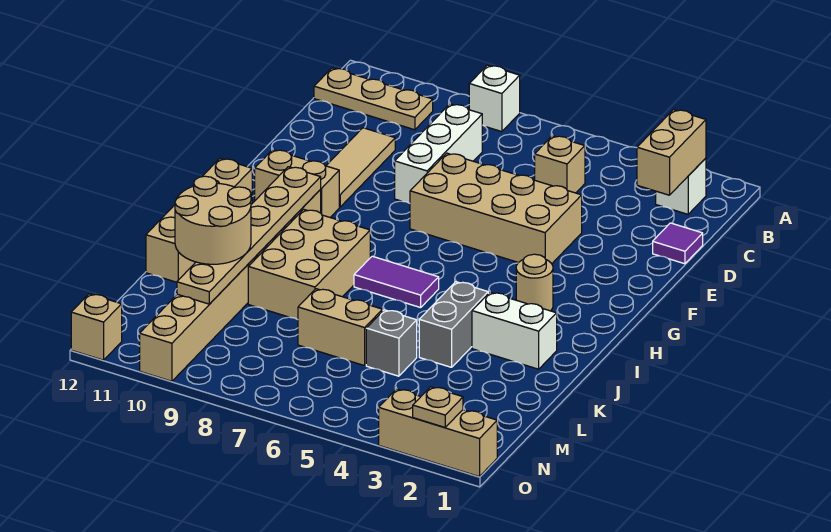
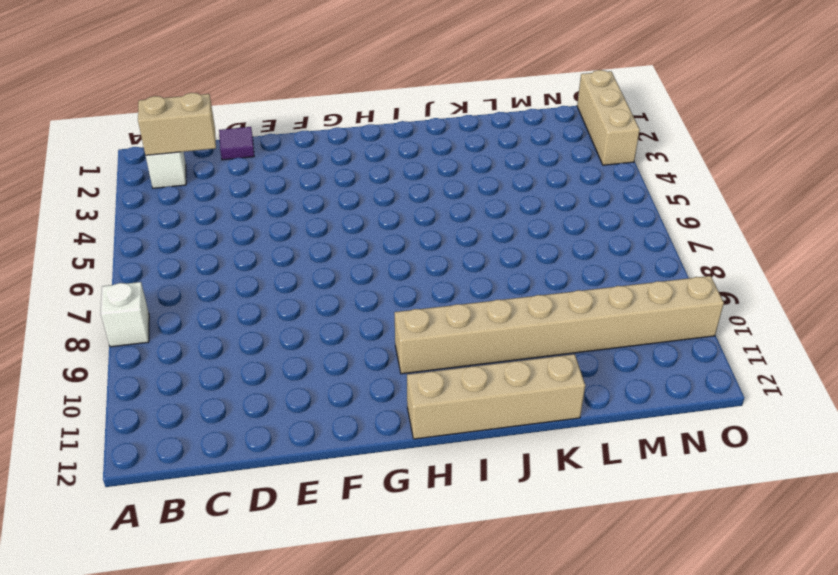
none -> tan plate B10:B12 level 1
none -> tan brick C5 level 1
none -> white brick C8:E8 level 1

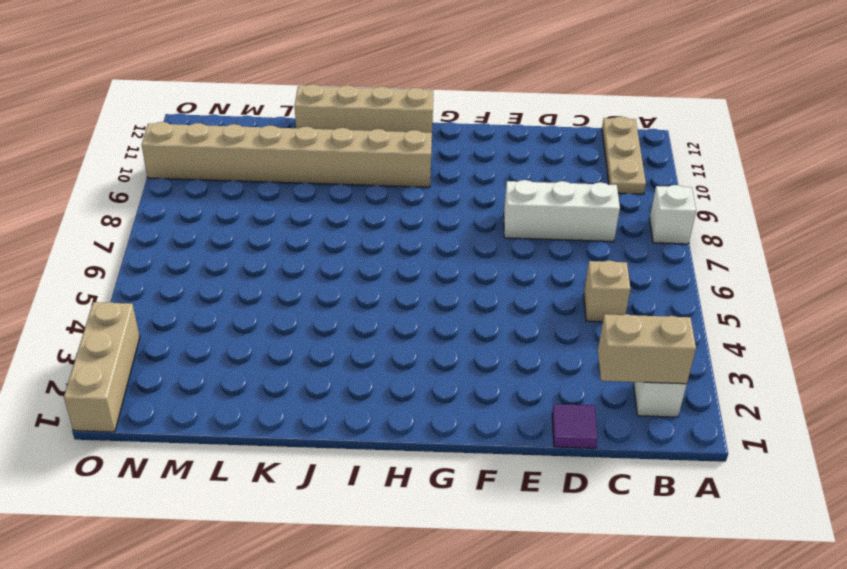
none -> tan tile D10:F10 level 1
none -> tan brick E4:F7 level 1
none -> tan brick G10:G11 level 1

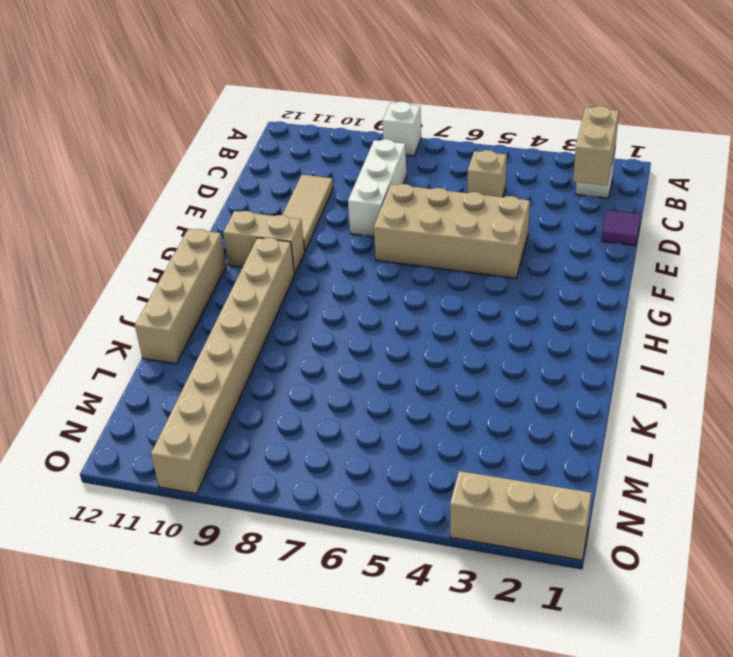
none -> tan plate B10:B12 level 1
none -> tan round brick H3 level 1
none -> purple tile I6:I7 level 1

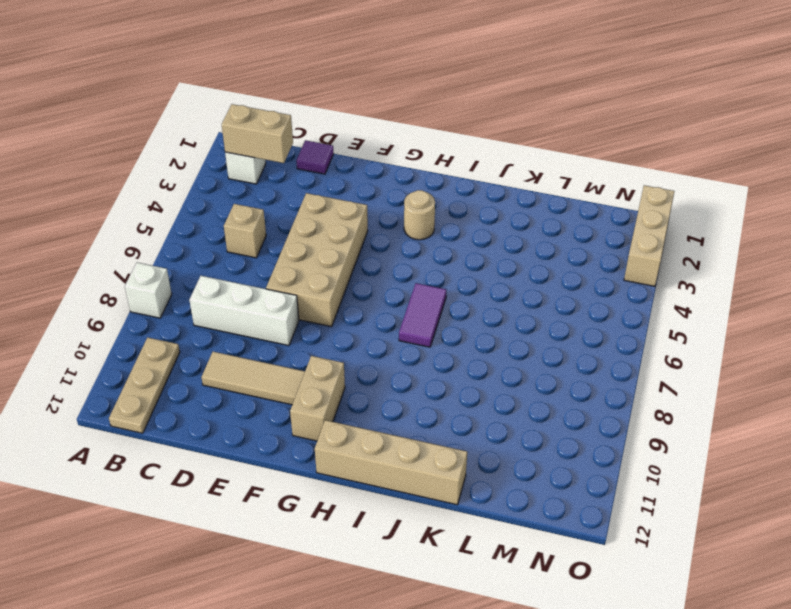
none -> tan brick H10:O10 level 1
none -> tan brick I8:K9 level 1
none -> white brick J2:J3 level 1

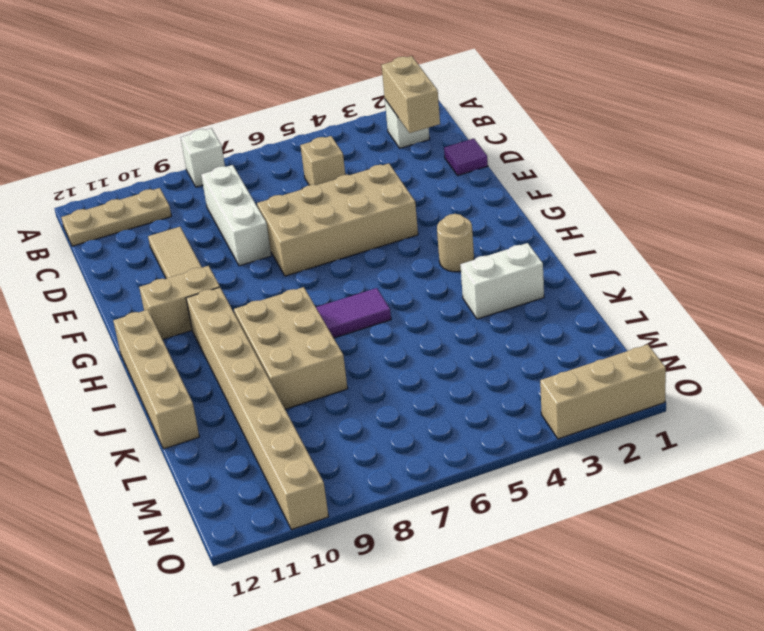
none -> grey brick J4:K4 level 1
none -> grey brick L5 level 1
none -> tan brick L6:L7 level 1

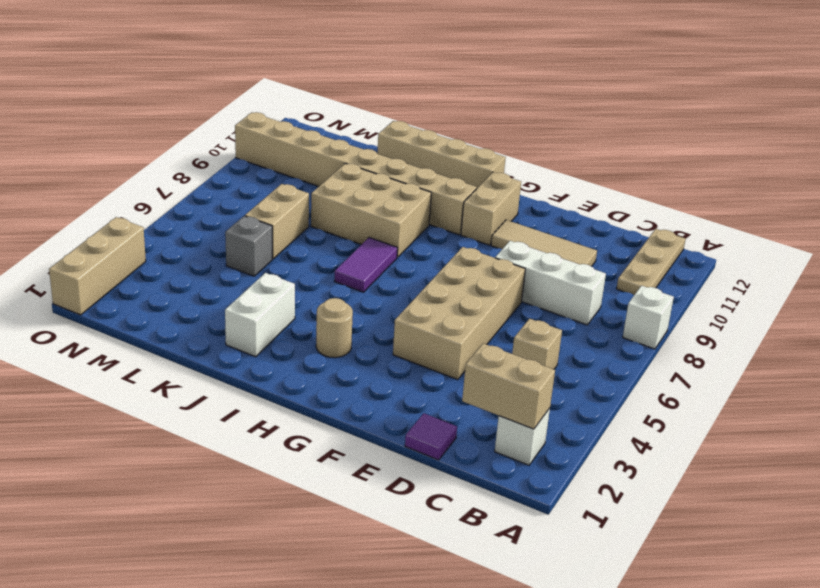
none -> grey brick J4:K4 level 1
none -> tan brick O12 level 1
none -> tan plate H10:M10 level 2

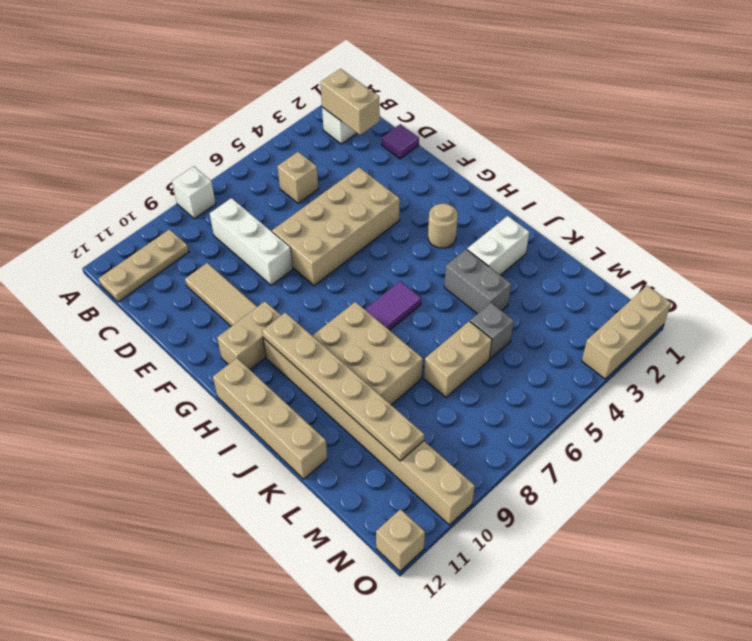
none -> tan plate O2 level 2
none -> tan round brick K10:L11 level 3

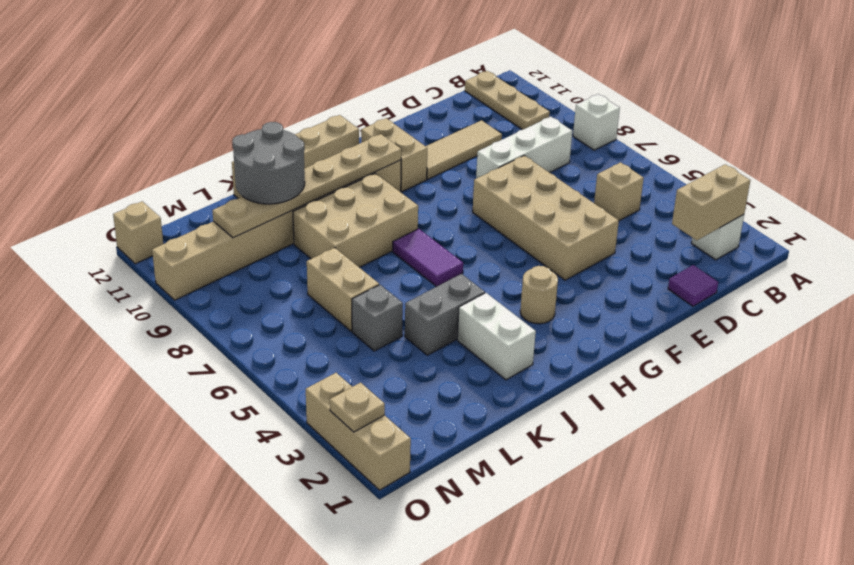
grey round brick K10:L11 level 3 -> tan round brick K10:L11 level 3

